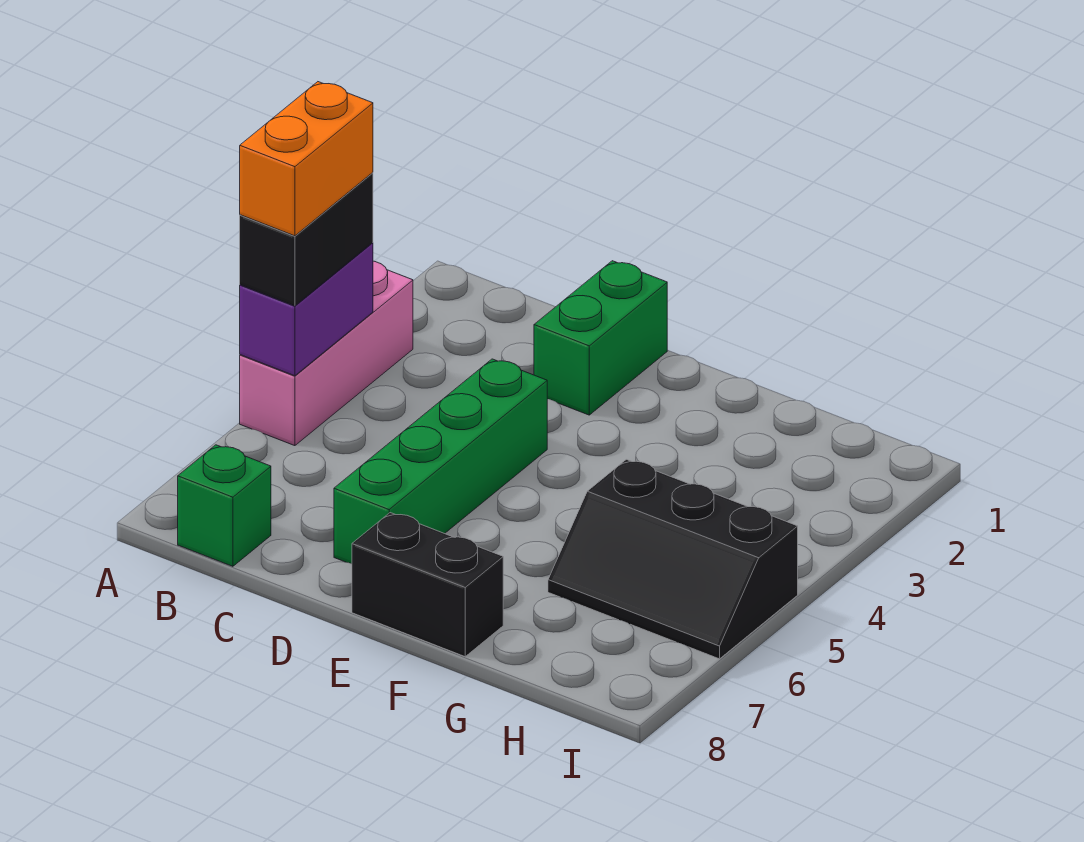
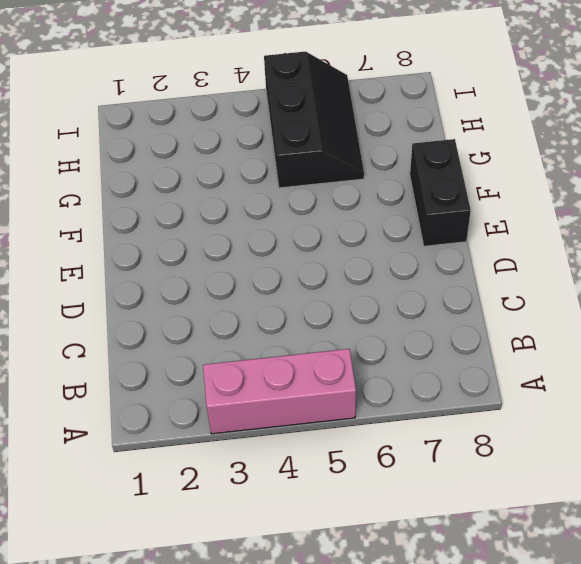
none -> green brick B8 level 1
none -> green brick D1:D2 level 1

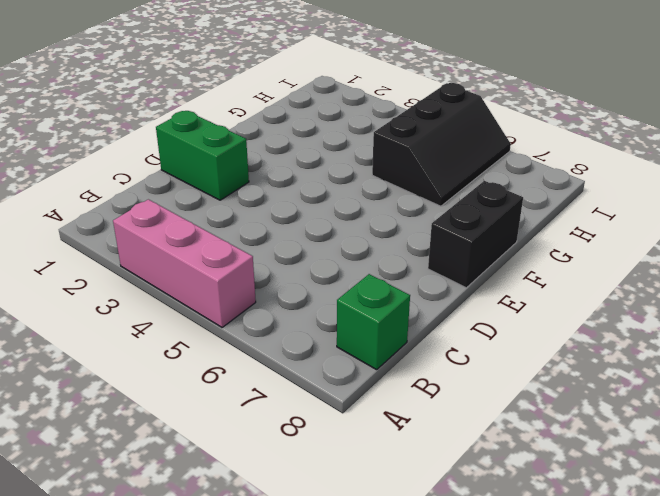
none -> green brick D4:D7 level 1
none -> purple brick A4:A5 level 2

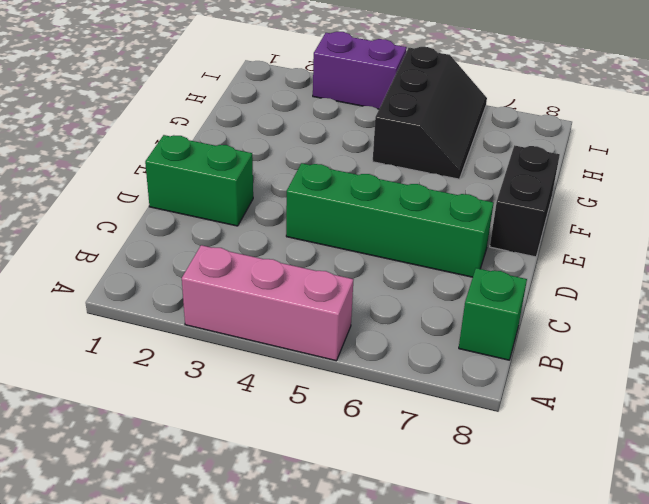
purple brick I3:I4 level 1 -> purple brick A4:A5 level 2
none -> black brick A4:A5 level 3
none -> orange brick A4:A5 level 4

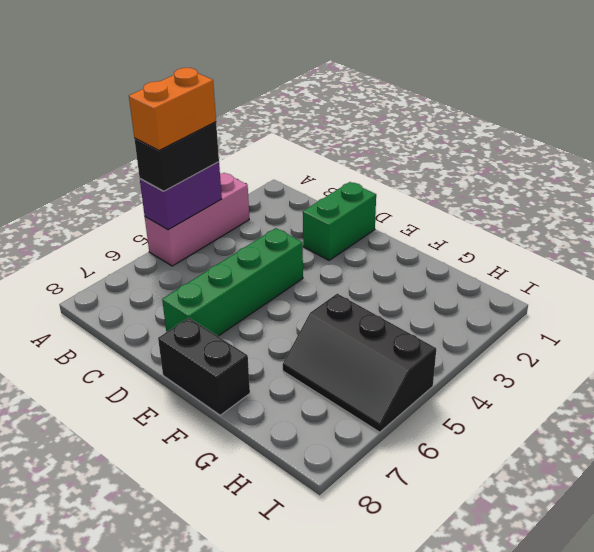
none -> green brick B8 level 1

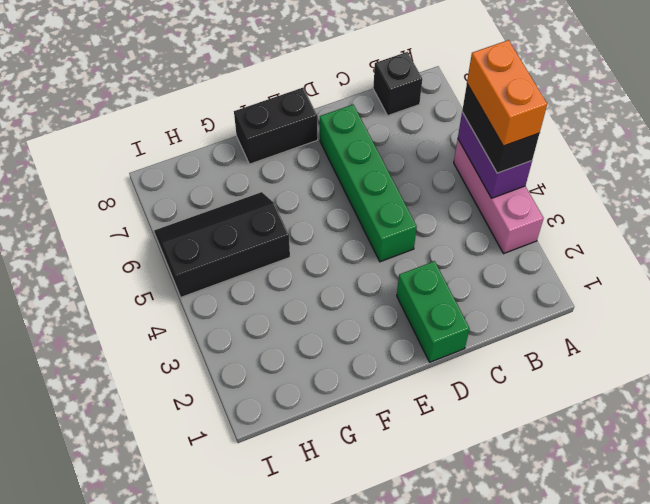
black brick B8 level 1 -> green brick B8 level 1

